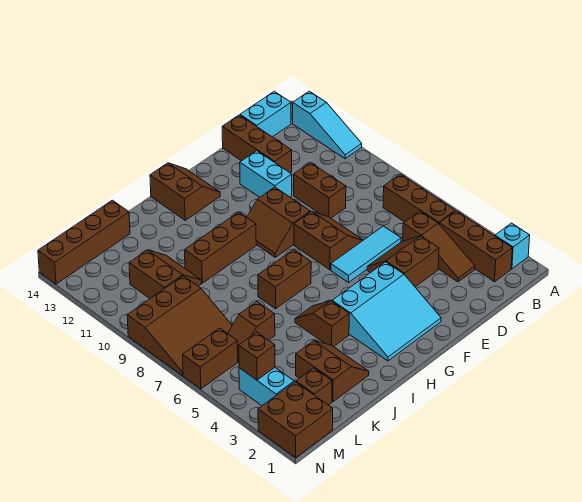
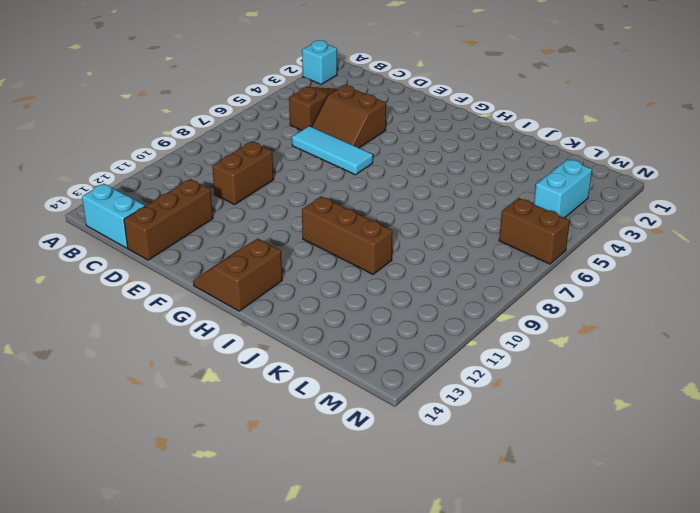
none -> cyan slope A11:A13 level 1 top 13
none -> brown brick B2:B4 level 1
none -> brown brick B5:B7 level 1

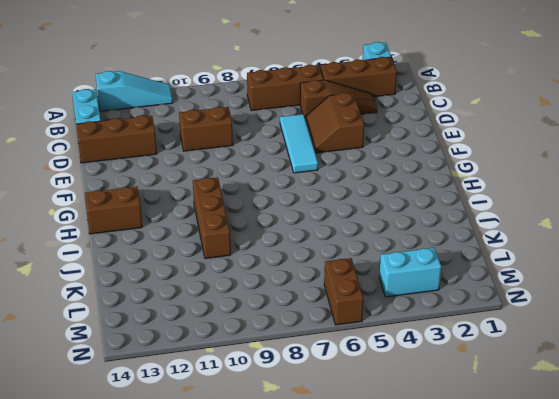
none -> brown slope E7:F8 level 1 top F
none -> cyan brick E11:E12 level 1
none -> cyan slope F2:H4 level 1 top 4

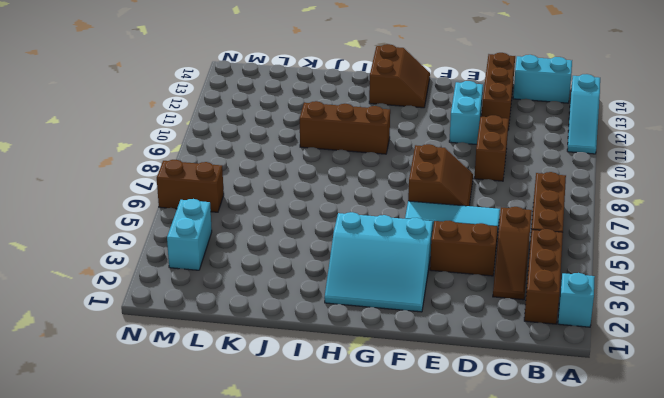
none -> brown slope F9:G10 level 1 top F
none -> brown brick H7:I7 level 1
none -> brown slope I4:I5 level 1 top 4

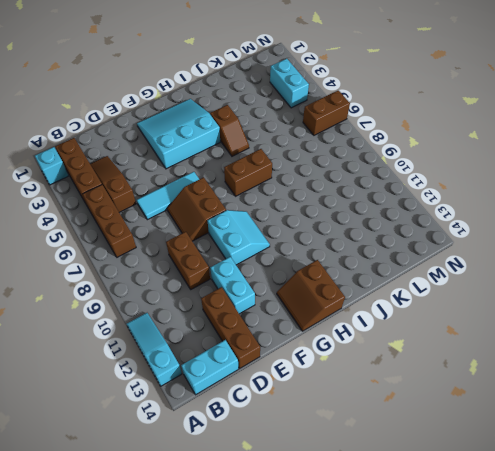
cyan slope F9:G10 level 1 top F -> brown slope F9:G10 level 1 top F
none -> brown slope D4:E5 level 1 top 4
none -> brown brick H10:J10 level 1
none -> brown slope J2:K3 level 1 top K

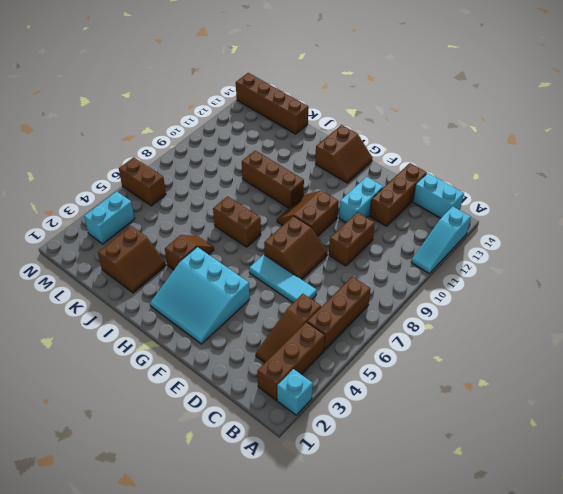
none -> brown slope D4:E5 level 1 top 4
none -> brown slope K6:L6 level 1 top K
none -> brown slope K10:L11 level 1 top L

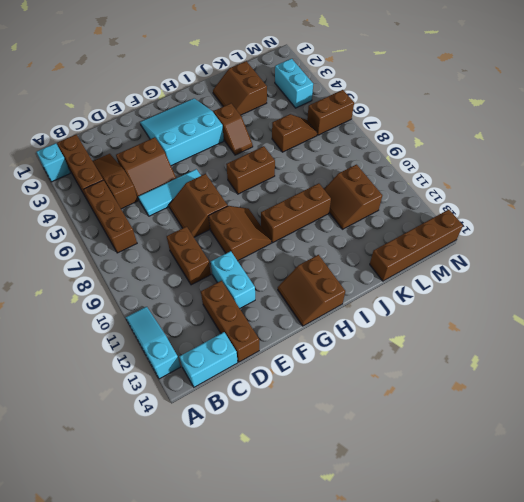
none -> brown brick L2 level 1
none -> brown slope L7:N9 level 1 top 9
none -> brown brick M1:N2 level 1

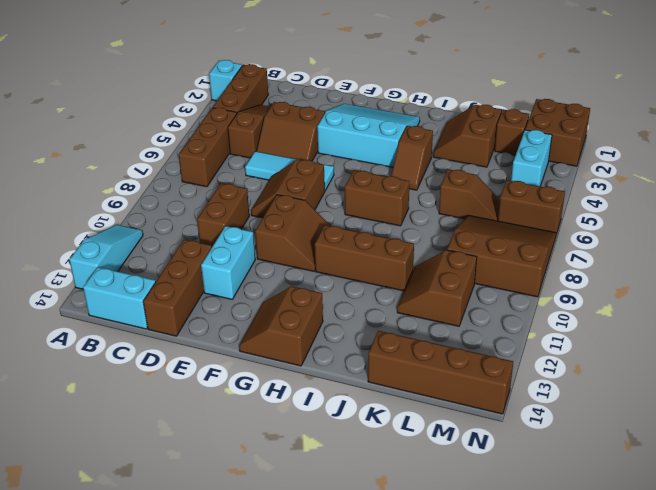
none -> brown brick M4 level 2

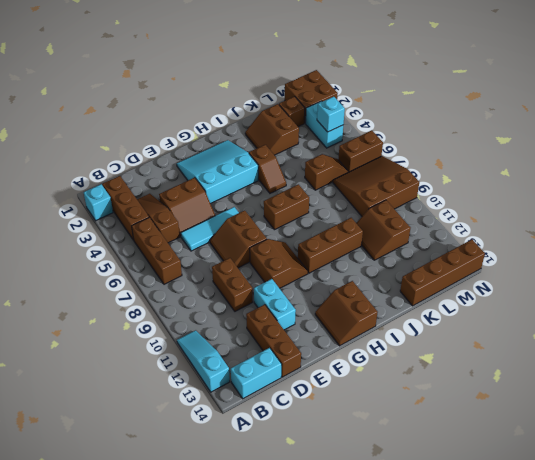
cyan brick M4 level 2 -> brown brick M4 level 2

